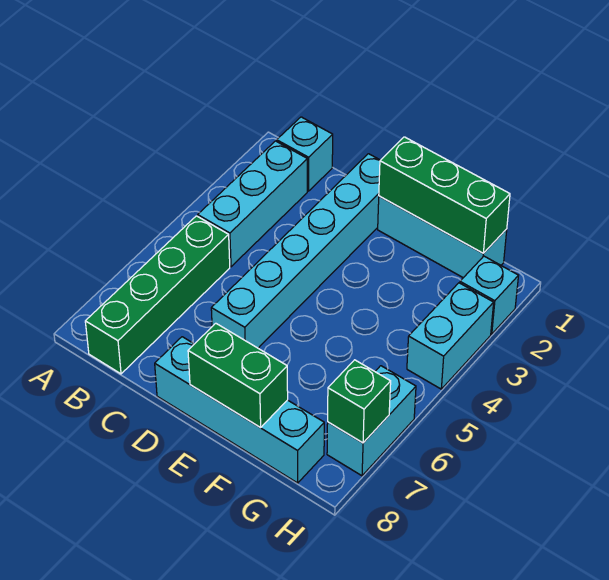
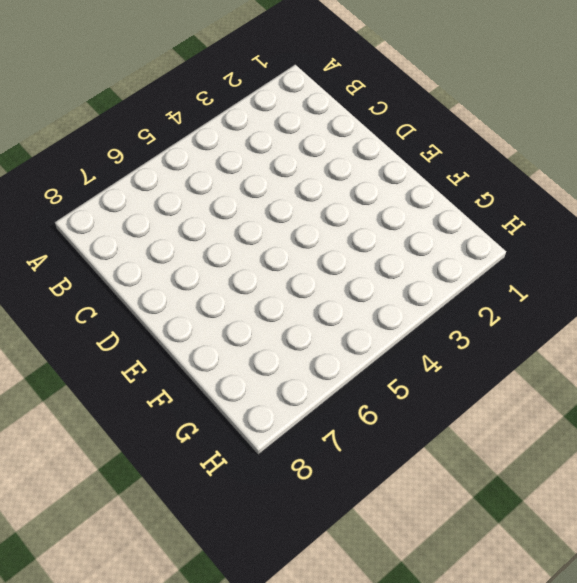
none -> cyan brick B1 level 1
none -> cyan brick B2:B4 level 1
none -> green brick B5:B8 level 1

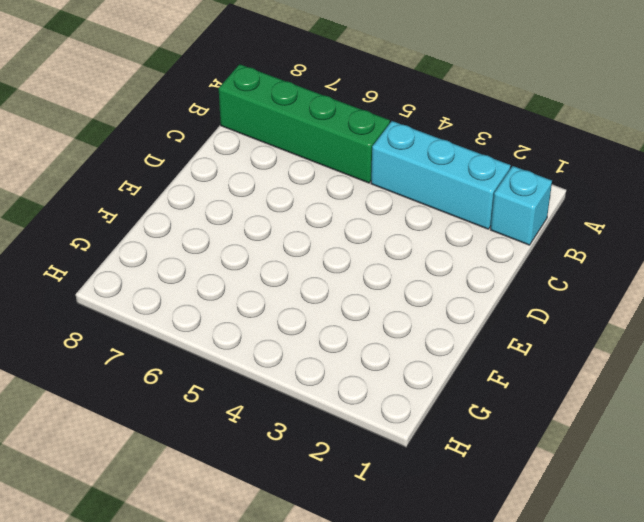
none -> cyan brick D1:D6 level 1
none -> cyan brick D8:G8 level 1
none -> cyan brick E1:G1 level 1

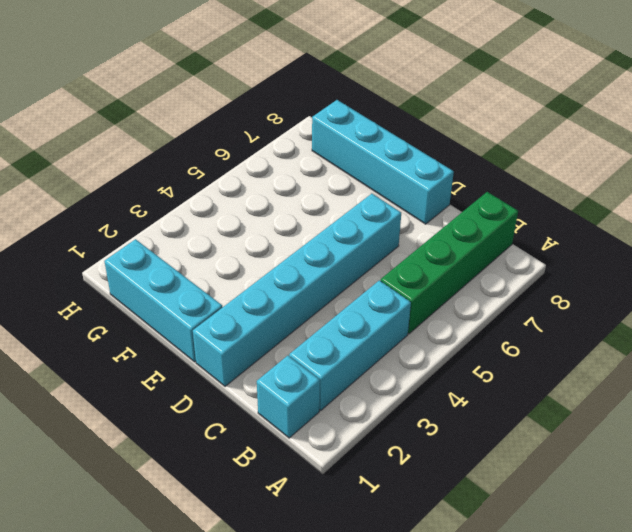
none -> cyan brick H2 level 1
none -> cyan brick H3:H4 level 1
none -> cyan brick H6:H7 level 1

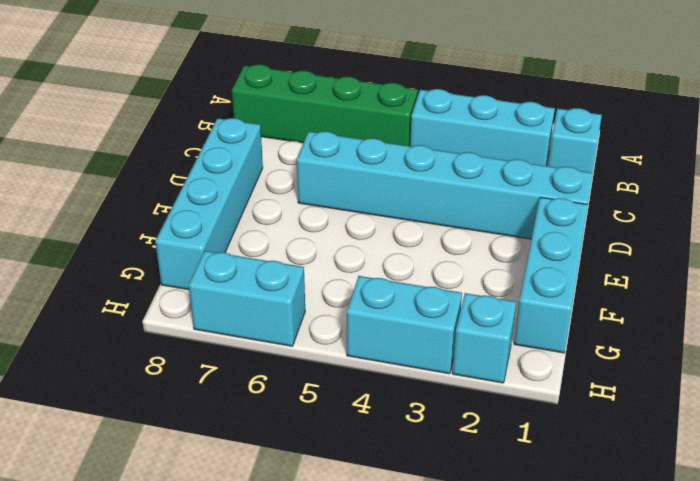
none -> green brick E1:G1 level 2
none -> green brick E8:F8 level 2
none -> green brick H7 level 2

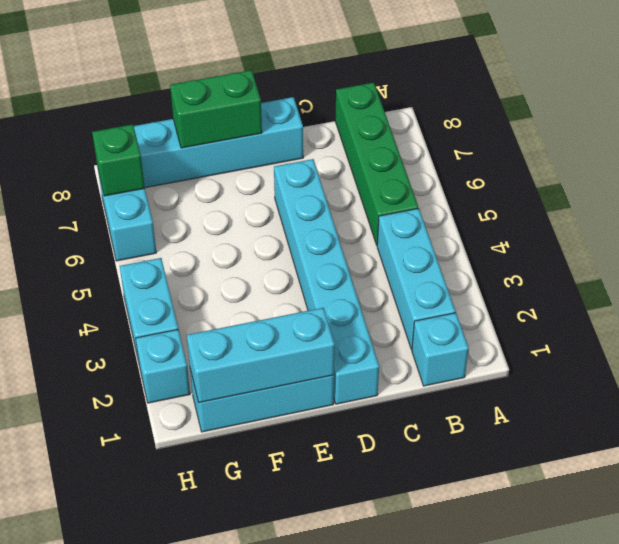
cyan brick E1:G1 level 2 -> green brick E1:G1 level 2

